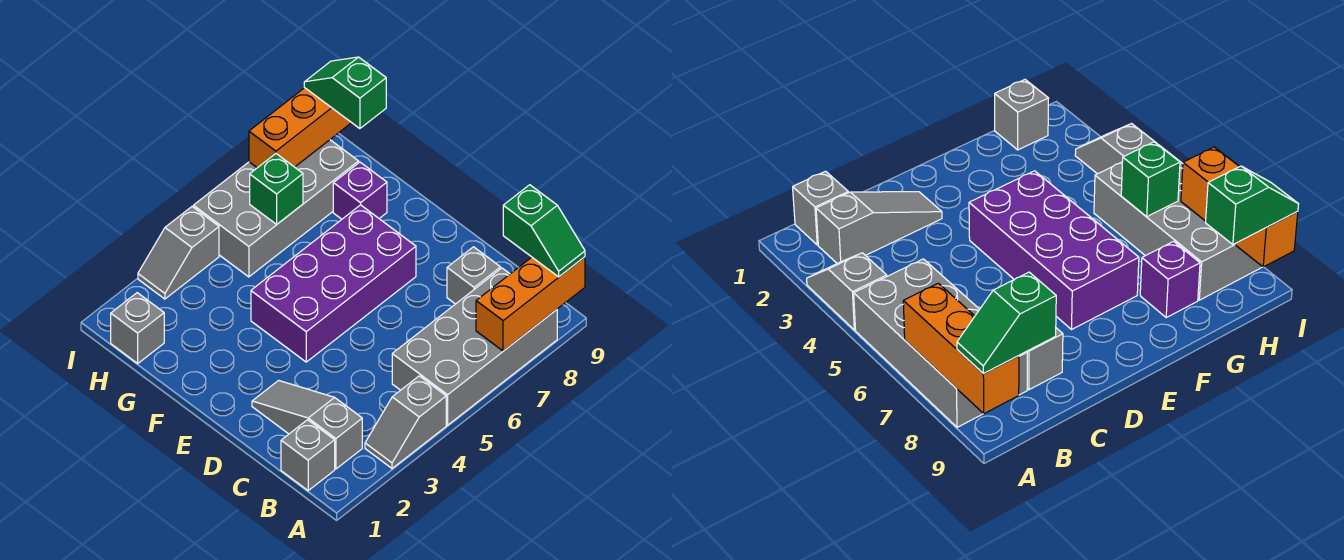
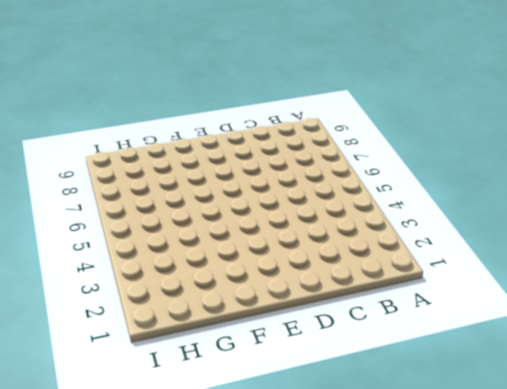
none -> grey slope A3:A4 level 1 top 4
none -> grey brick A5:B8 level 1
none -> grey brick B1 level 1

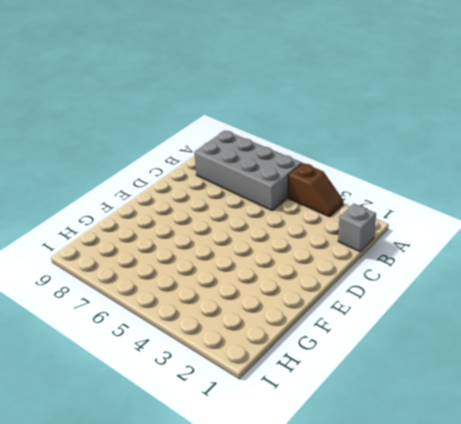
brown slope A3:A4 level 1 top 4 -> grey slope A3:A4 level 1 top 4
none -> grey slope B2:D2 level 1 top B
none -> grey brick C8 level 1
none -> purple brick E4:F7 level 1

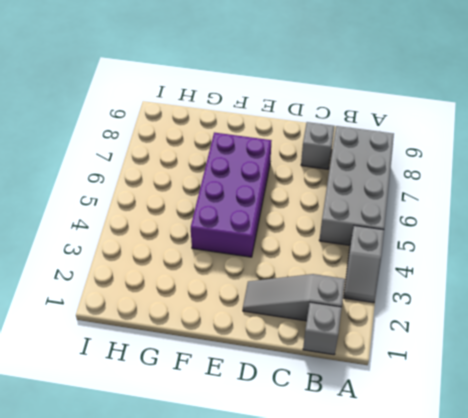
none -> purple brick G8 level 1
none -> grey brick H1 level 1
none -> grey brick H5:I8 level 1

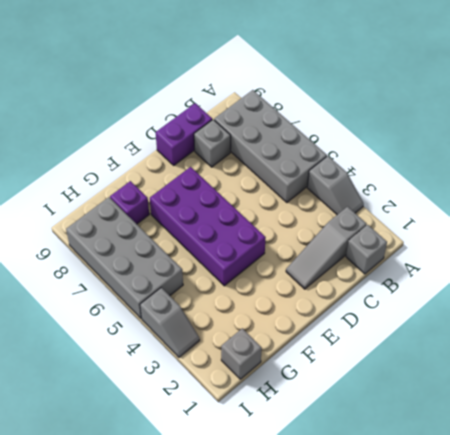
purple brick C9:D9 level 1 -> none
none -> orange brick A7:A9 level 2
none -> green brick H6 level 2
none -> orange brick I7:I9 level 2

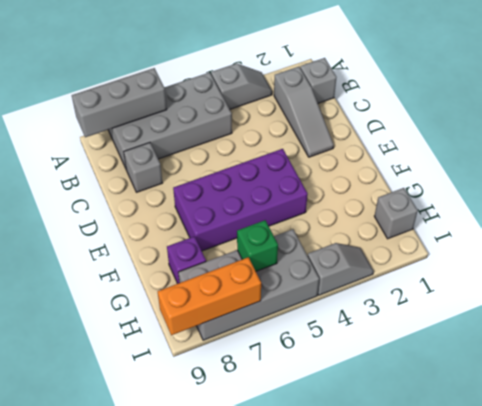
grey brick A7:A9 level 2 -> orange brick A7:A9 level 2
none -> green slope A9:B9 level 3 top B
none -> green slope H9:I9 level 3 top H

